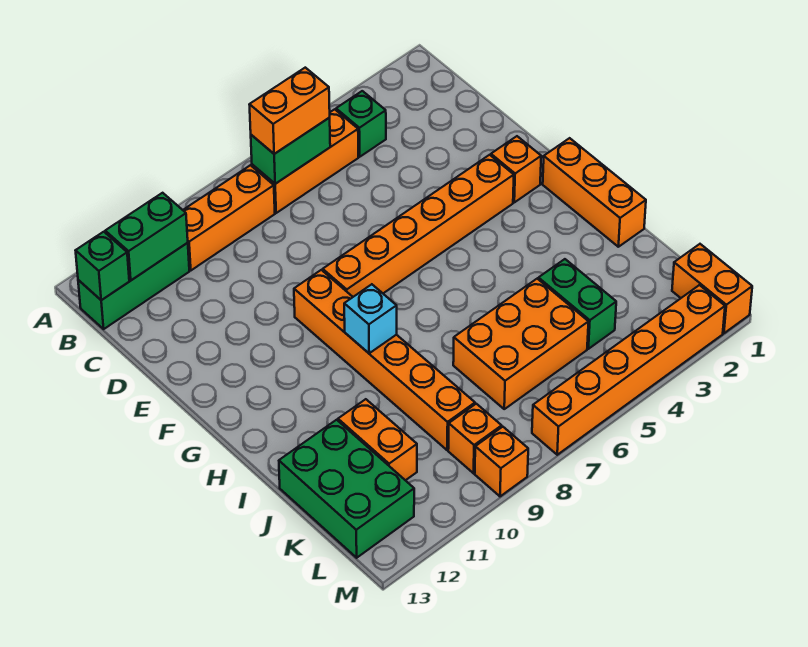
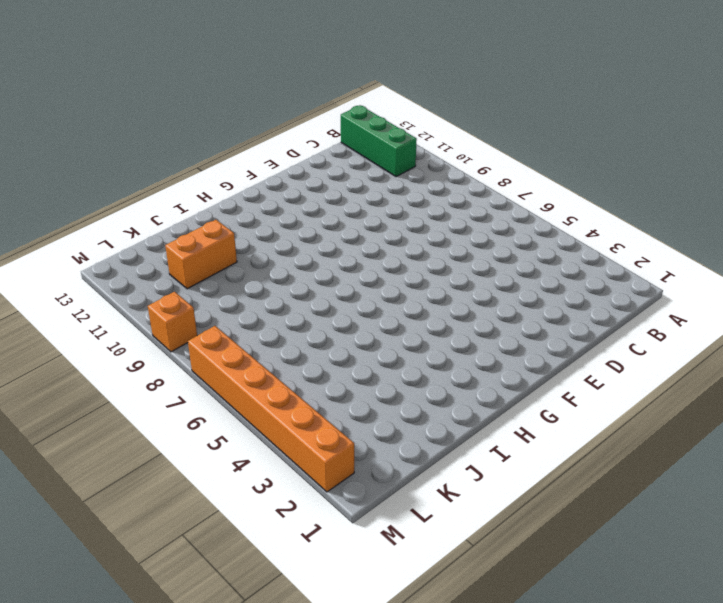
none -> green brick B4 level 1
none -> orange brick B5:B7 level 1
none -> orange brick B8:B10 level 1

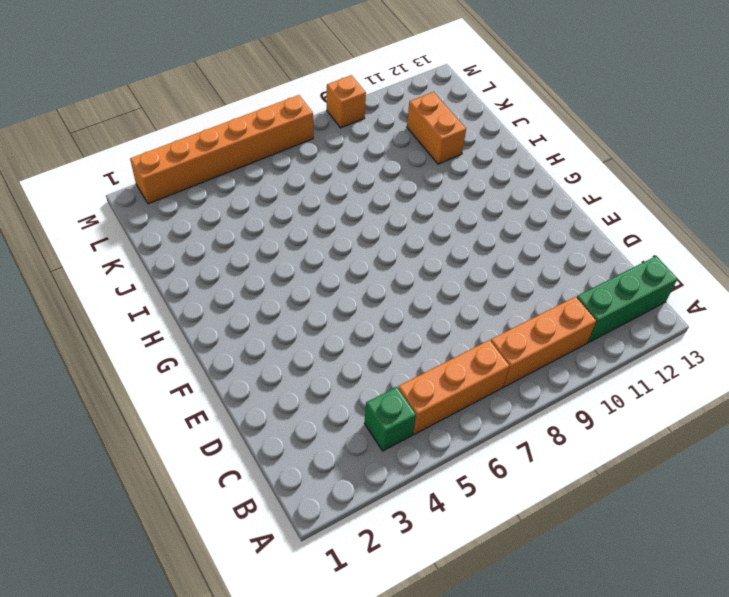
none -> orange brick F2 level 1
none -> orange brick F3:F8 level 1
none -> orange brick F9:K9 level 1

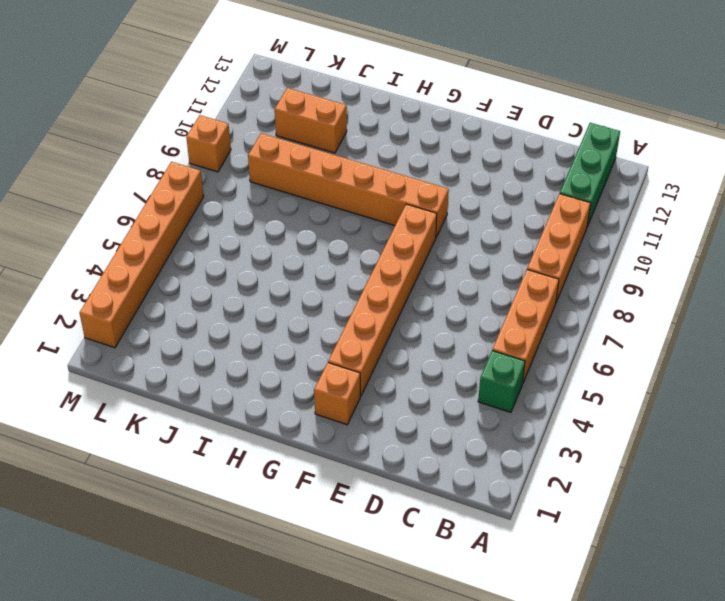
none -> orange brick G1:I1 level 1
none -> green brick J4:K4 level 1
none -> orange brick J5:K7 level 1

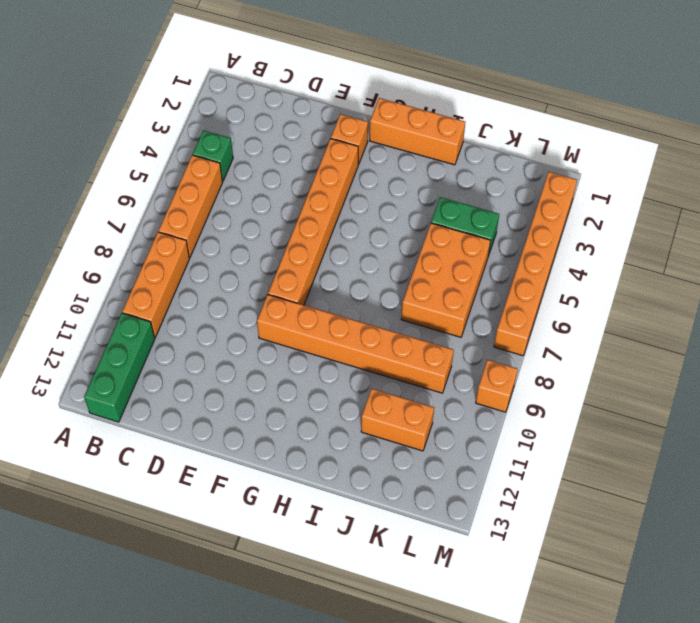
none -> green brick J12:L13 level 1
none -> orange brick L1:M1 level 1
none -> orange brick L9 level 1

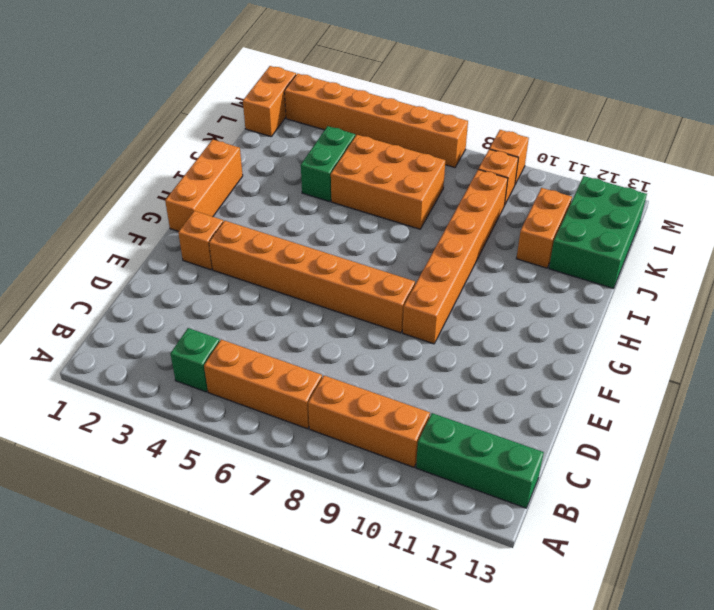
none -> green brick B6:B7 level 2
none -> green brick B11:B12 level 2
none -> green brick B13 level 2

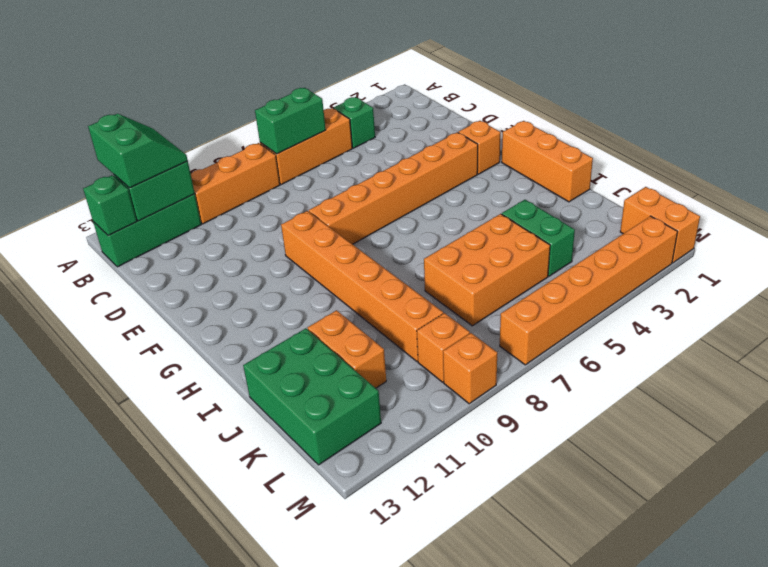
green slope A11:B12 level 3 top 12 -> none
none -> cyan brick H9 level 2
none -> orange brick B6:B7 level 3

